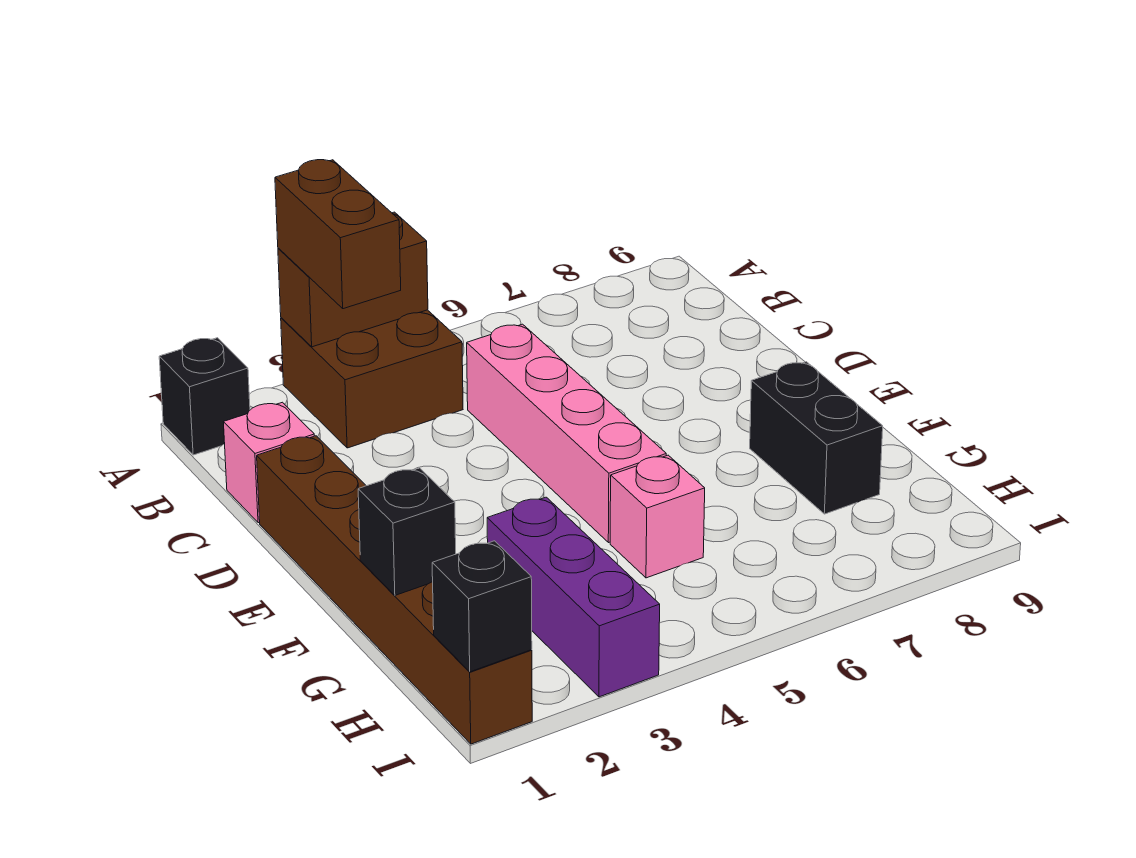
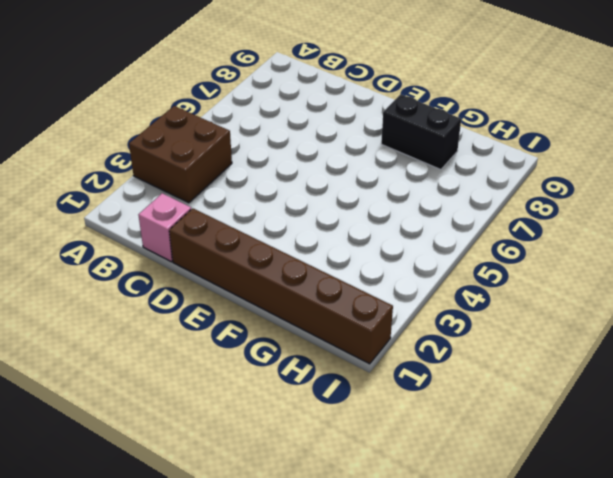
none -> black brick A1 level 1
none -> pink brick C5:F5 level 1
none -> purple brick G3:I3 level 1

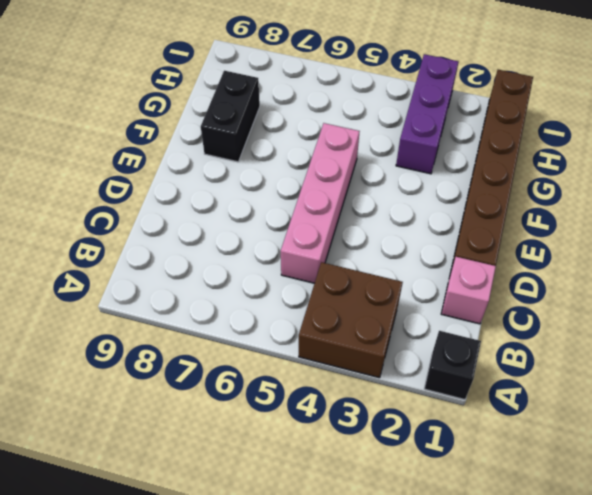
none -> pink brick G5 level 1
none -> brown brick A3:A4 level 2
none -> black brick G1 level 2

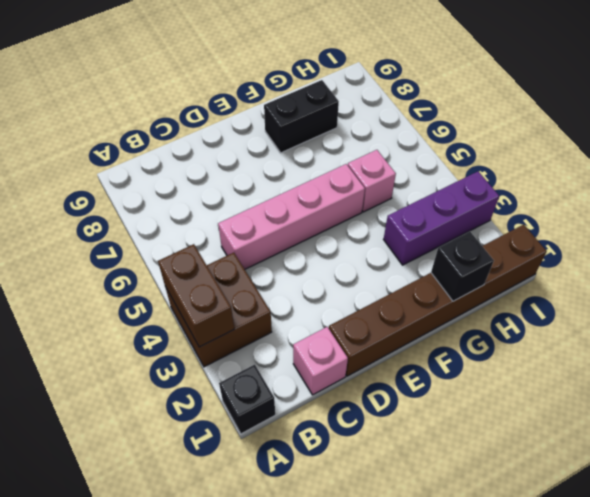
none -> black brick I1 level 2
none -> brown brick A3:B3 level 3

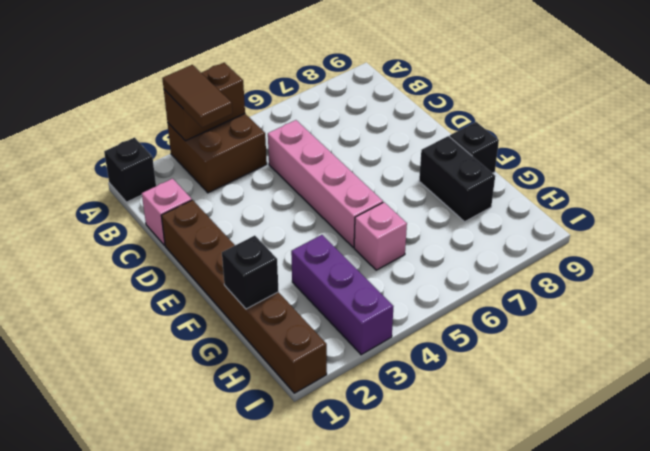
brown tile A3:B3 level 3 -> brown brick A3:B3 level 3
black brick F9 level 1 -> black brick I1 level 2

